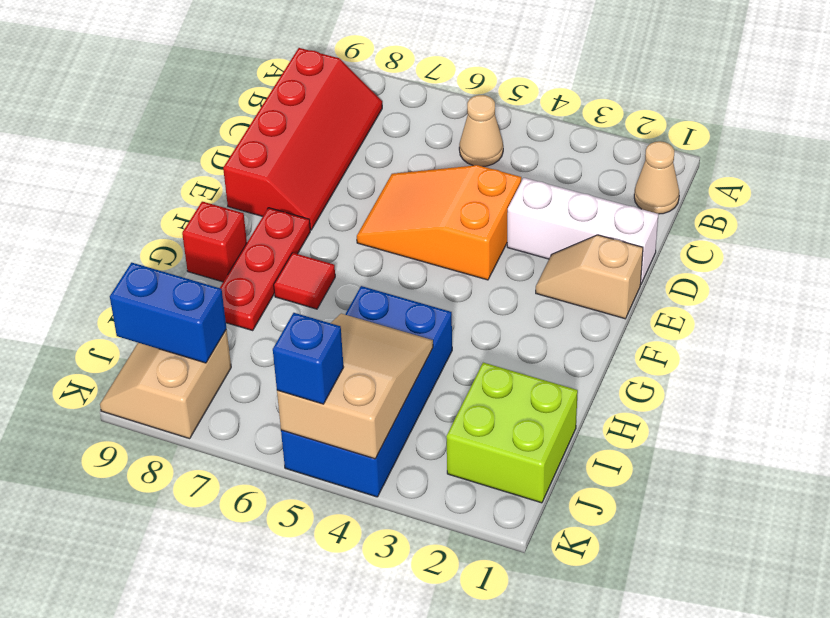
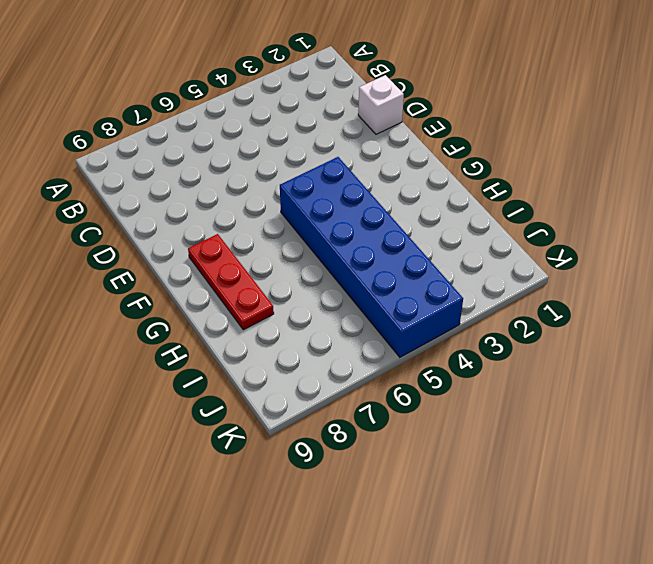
white brick D1 level 1 -> white brick D1:D3 level 1
blue brick F4:K5 level 1 -> blue brick H4:K5 level 1
none -> tan cone B1 level 1
none -> tan cone B5 level 1
none -> red slope B8:E9 level 1 top 9

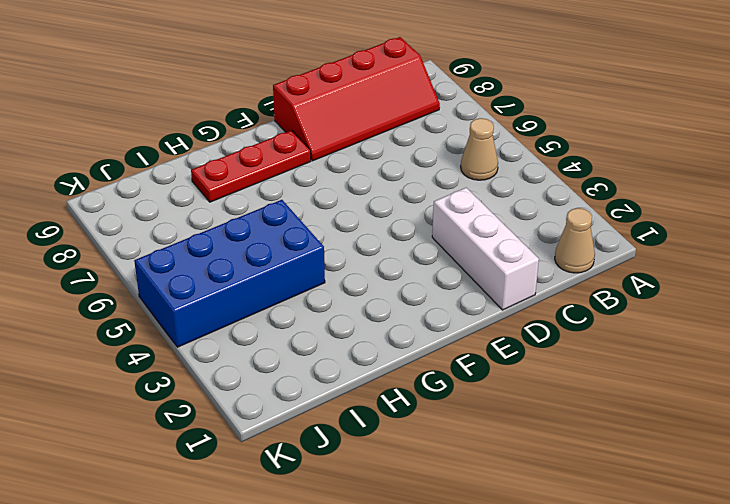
none -> orange slope D4:E6 level 1 top 4
none -> tan slope E1:E2 level 1 top 1
none -> red tile G7 level 1

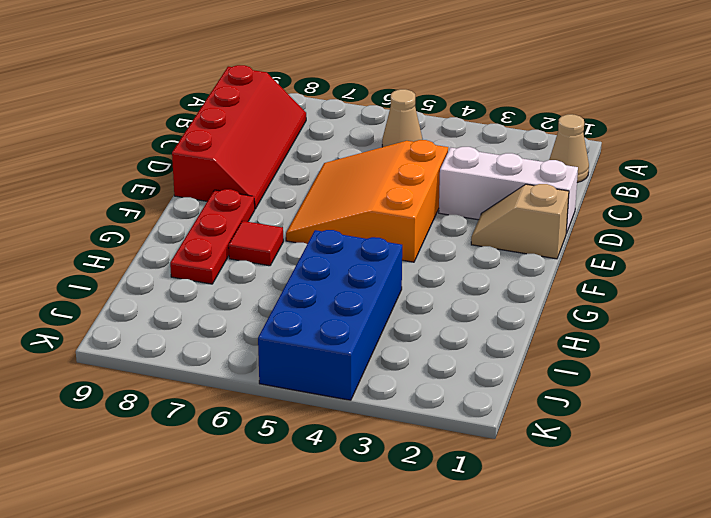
orange slope D4:F6 level 1 top 4 -> orange slope D4:E6 level 1 top 4
none -> red brick G9 level 1
none -> lime brick I1:J2 level 1
none -> tan slope J8:K9 level 1 top 8

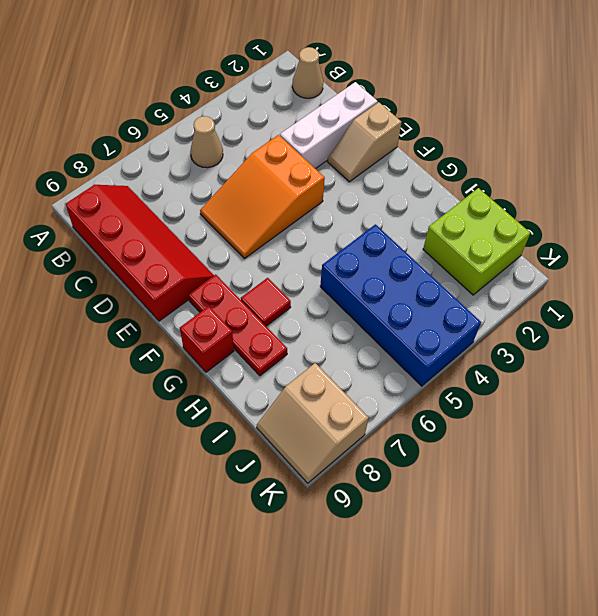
none -> tan slope I4:K5 level 2 top K
none -> blue brick J8:J9 level 2
none -> blue brick K5 level 3

